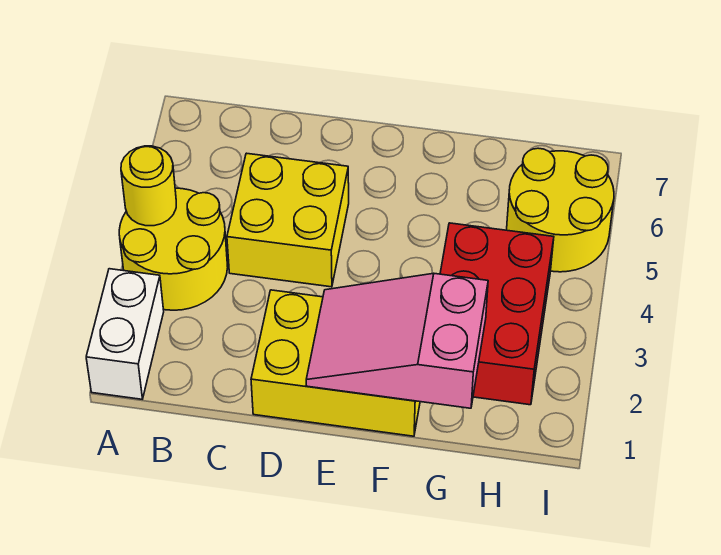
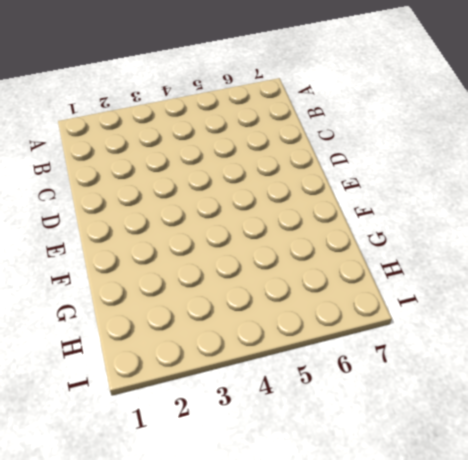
none -> white brick A1:A2 level 1
none -> yellow round brick A3:B4 level 1

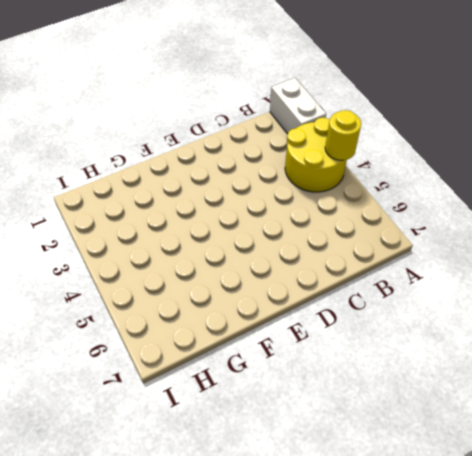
none -> yellow brick C4:D5 level 1
none -> yellow brick D1:F2 level 1

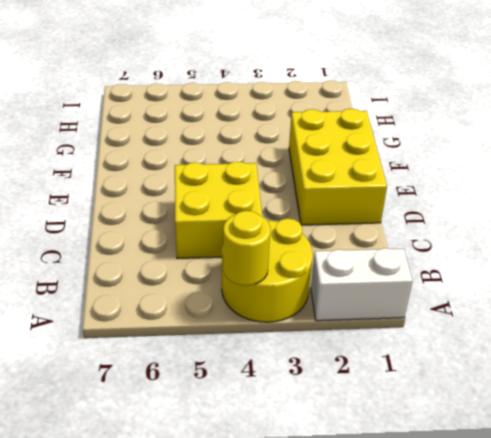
none -> red brick G2:H4 level 1
none -> yellow round brick H5:I6 level 1

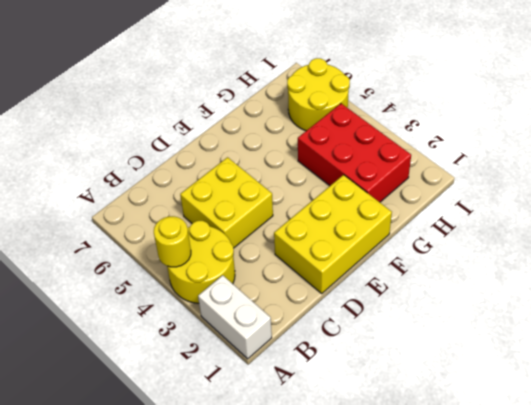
none -> pink slope E1:G2 level 2 top G

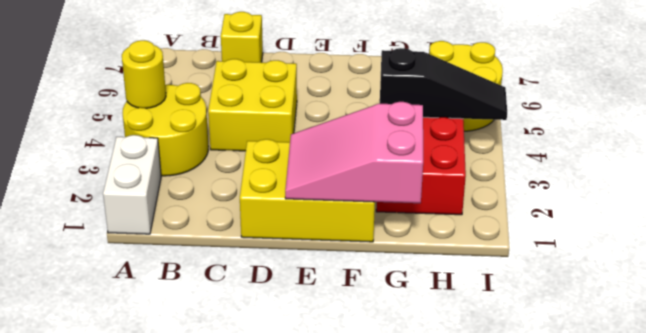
yellow brick C7 level 1 -> none
black slope G4:I4 level 2 top G -> none

